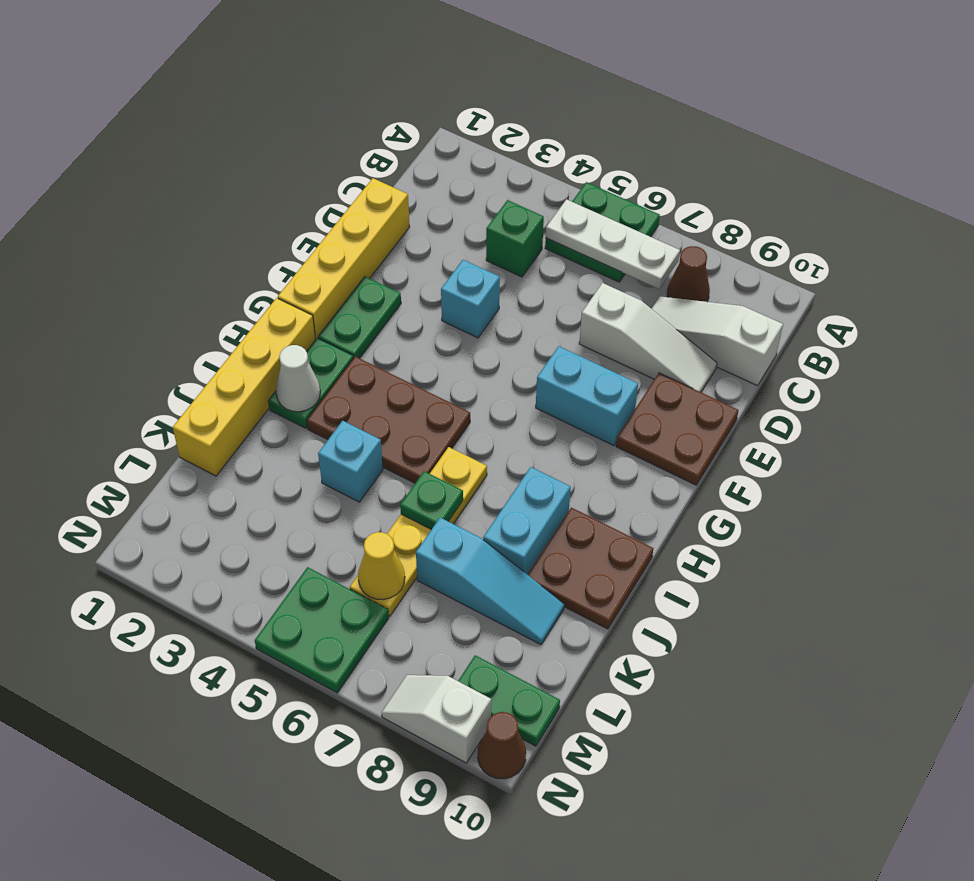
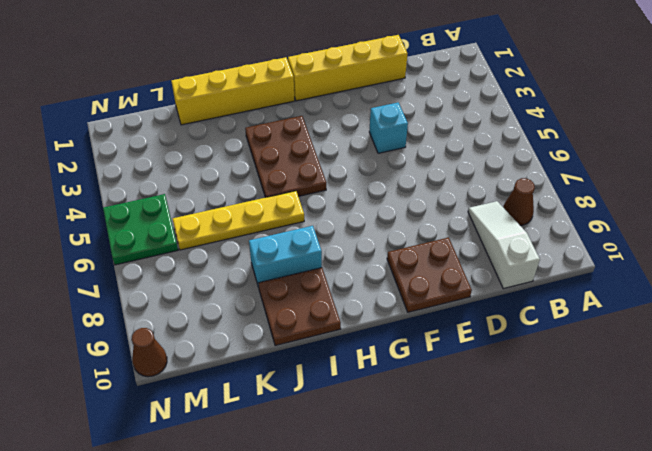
none -> green plate A5:B6 level 1
none -> green brick C4 level 1
none -> white slope D7:D9 level 1 top 7

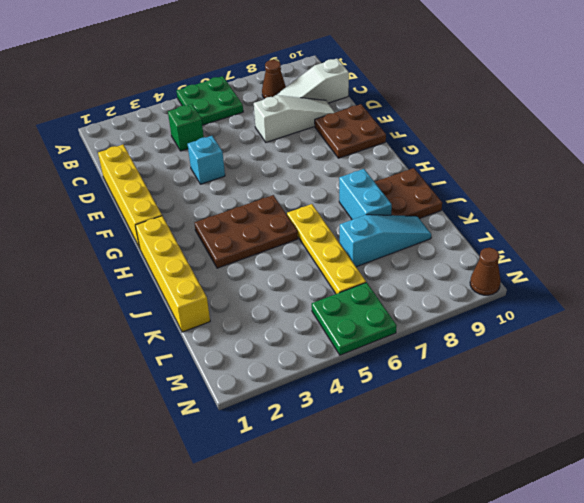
none -> green plate F2:G2 level 1
none -> cyan brick F7:F8 level 1
none -> green plate H2:I2 level 1

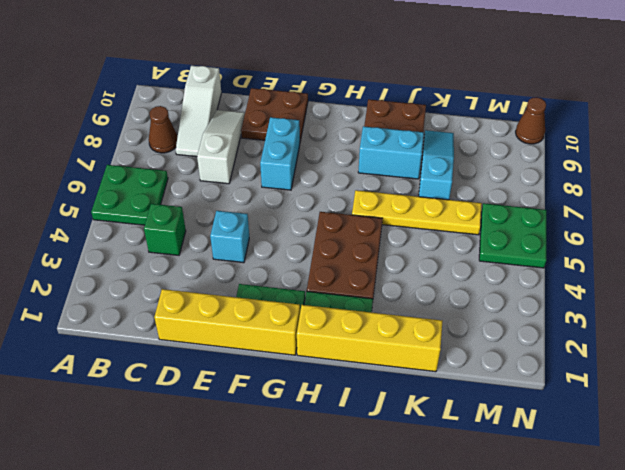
none -> cyan brick J4 level 1
none -> green plate M9:M10 level 1
none -> white slope N8:N9 level 1 top 9

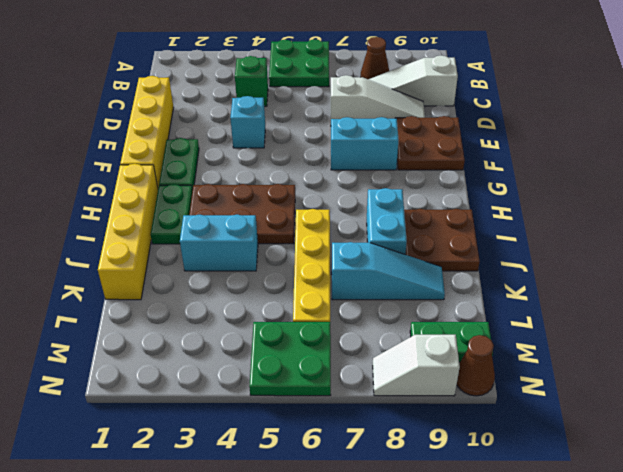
cyan brick J3:J4 level 1 -> cyan brick J4 level 1
none -> white plate B5:B7 level 2
none -> white cone I2 level 2
none -> green plate J6 level 2

